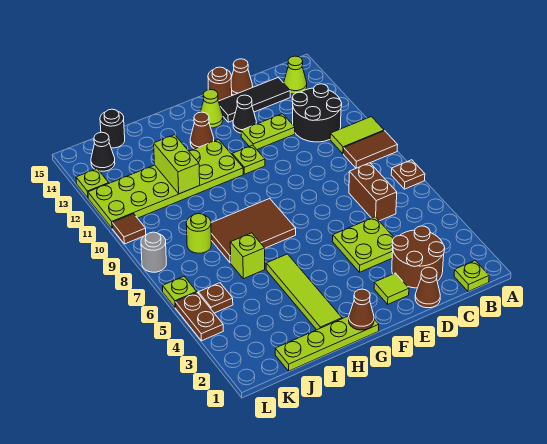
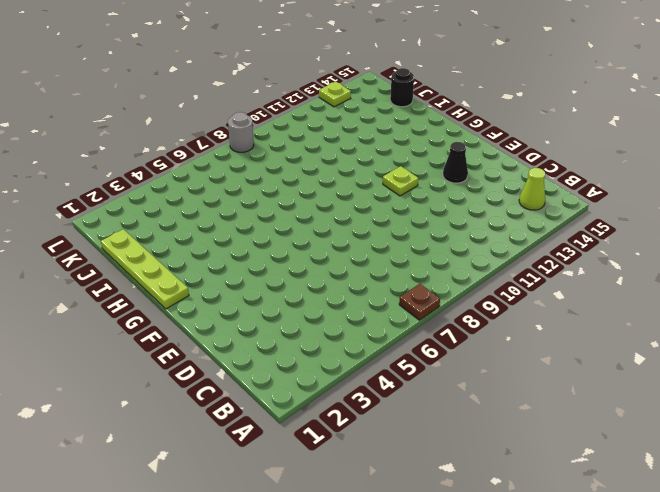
none -> brown tile A9:B9 level 1
none -> lime tile A10:B10 level 1
none -> lime plate B1 level 1
none -> black round brick B11:C12 level 1

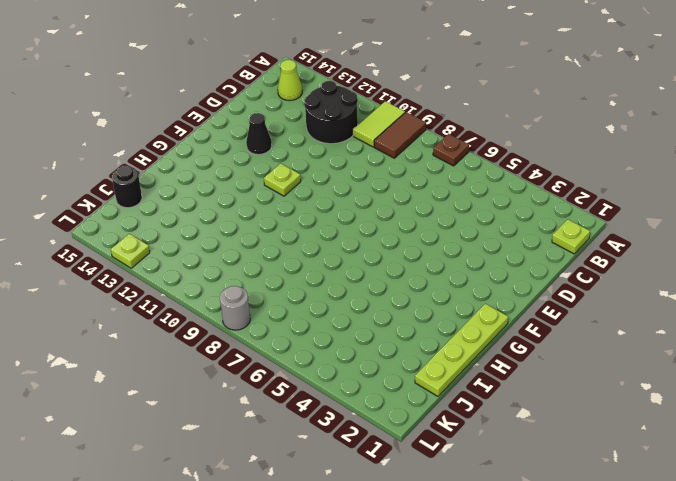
none -> brown round brick C2:D3 level 1
none -> brown brick C6:C7 level 1
none -> black tile C14:E14 level 1
none -> brown cone D1 level 1

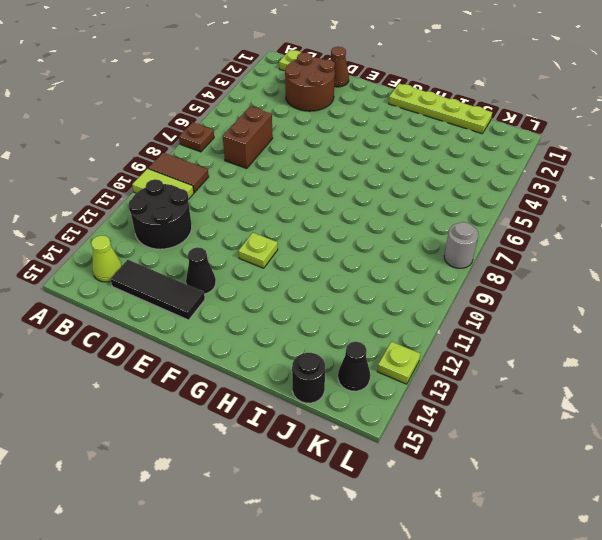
none -> lime plate D4:E5 level 1
none -> lime plate D12:E12 level 1
none -> brown cone D15 level 1
none -> lime tile E2 level 1

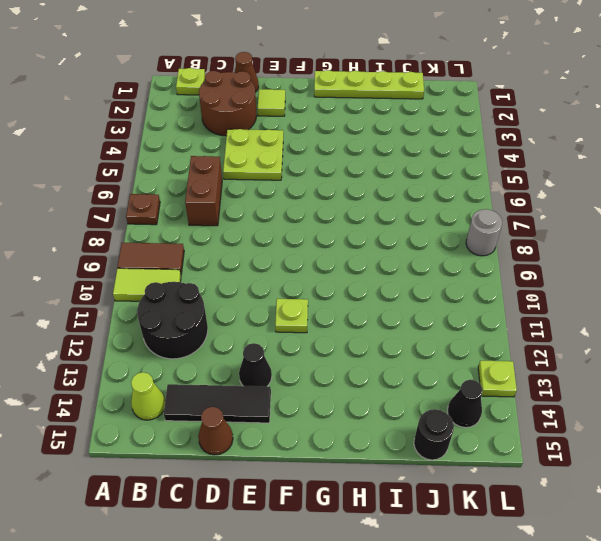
none -> lime plate D12:E12 level 1
none -> brown round brick E15 level 1
none -> lime cone F14 level 1
none -> brown tile G7:I8 level 1

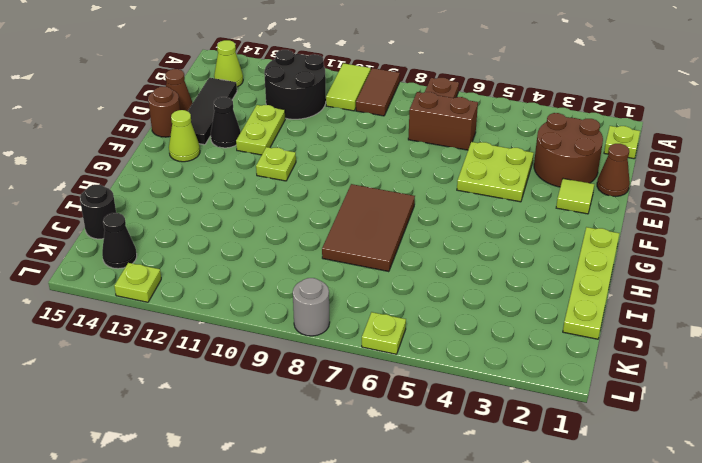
none -> lime plate G11:L12 level 1
none -> brown cone G13 level 1
none -> lime tile H2:H5 level 1
none -> lime brick I6 level 1

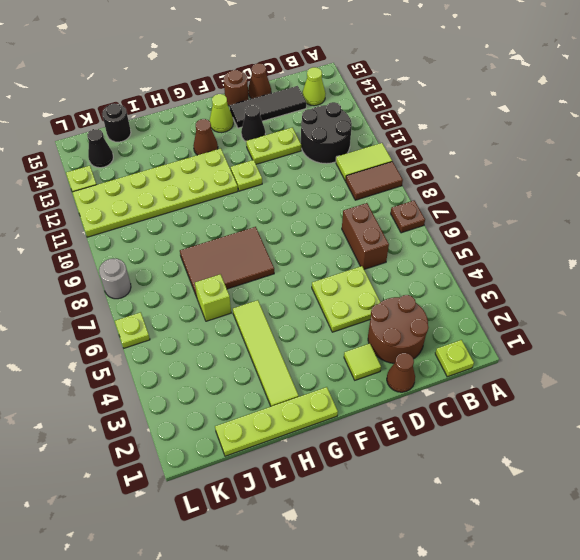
none -> lime round brick J8 level 1
none -> brown plate K5 level 1
none -> brown plate L4:L5 level 1
none -> brown tile L10 level 1

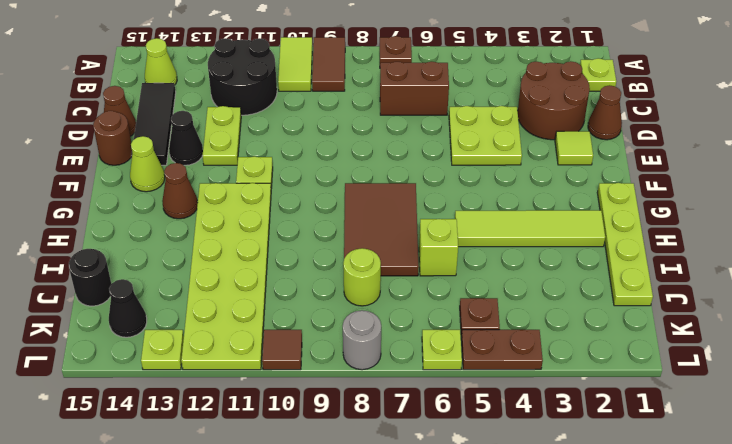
none -> brown cone G1 level 2
none -> lime brick I11:I12 level 2

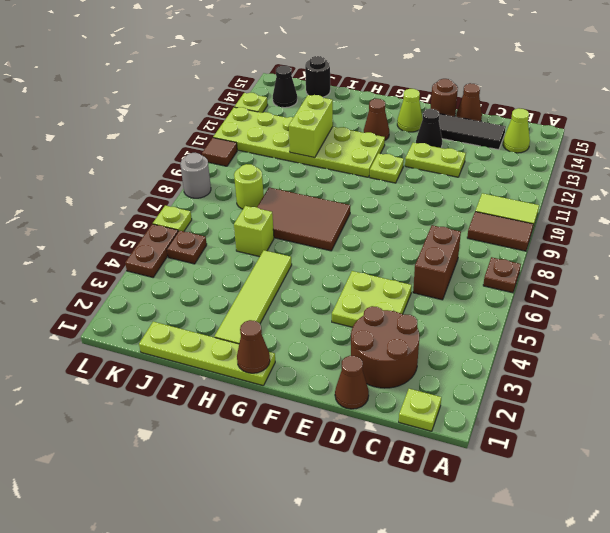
none -> black round brick B11:C12 level 1
none -> lime tile E2 level 1

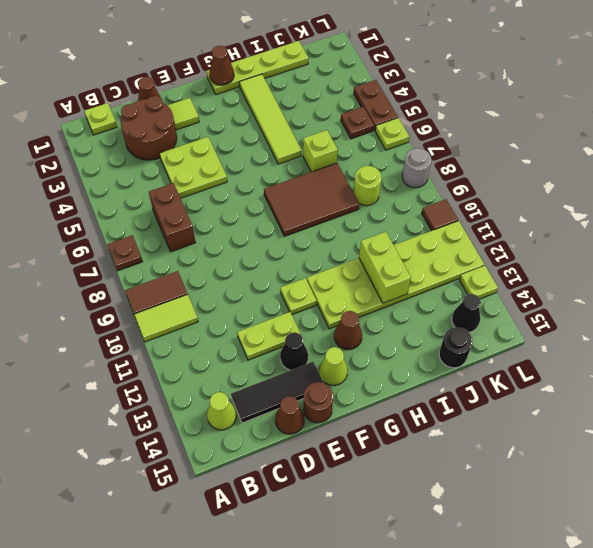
none -> black round brick B11:C12 level 1

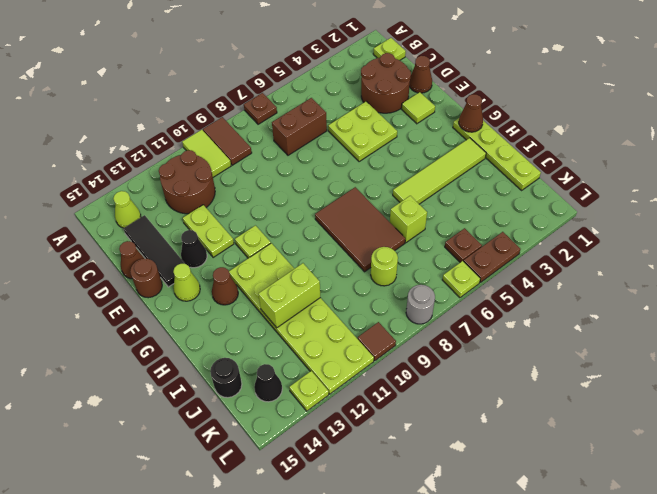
brown round brick B11:C12 level 1 -> black round brick B11:C12 level 1

